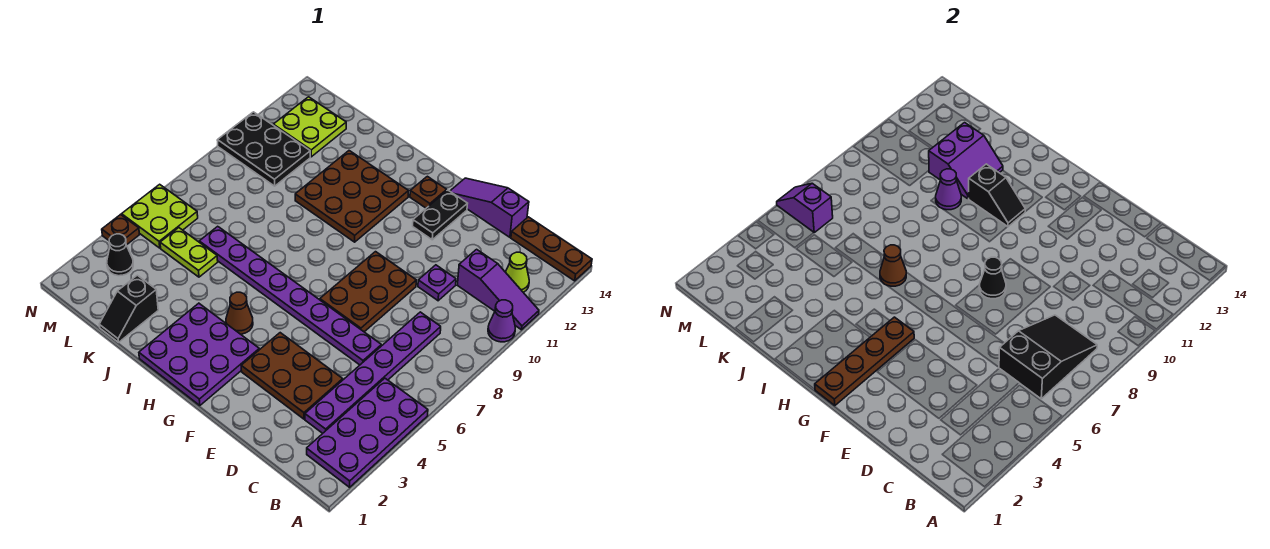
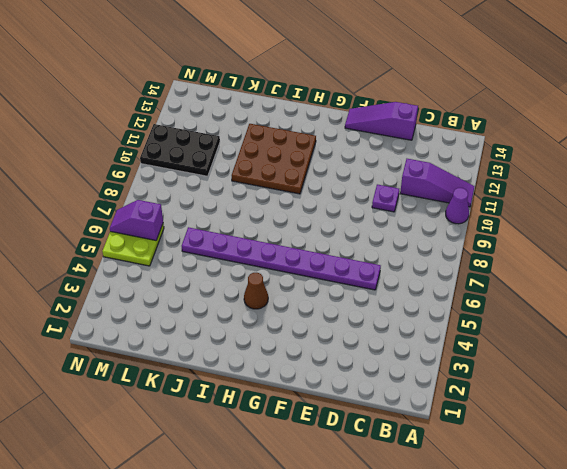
none -> purple plate A2:B5 level 1
none -> brown plate A14:C14 level 1
none -> lime cone B12 level 1
none -> purple plate C3:C8 level 1

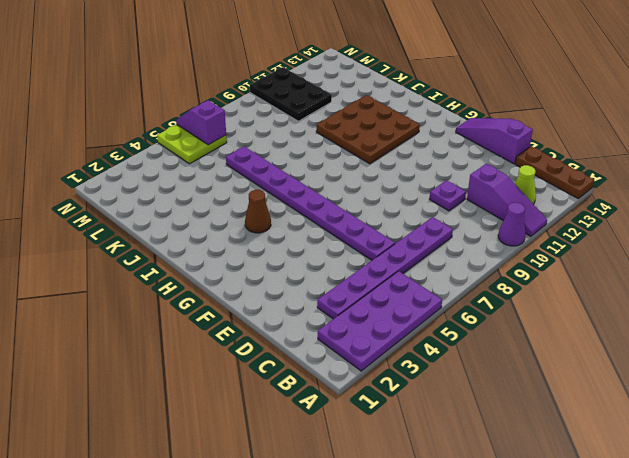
none -> brown plate D3:F4 level 1
none -> brown plate E7:F9 level 1
none -> black plate F12:F13 level 1
none -> purple plate G1:I3 level 1

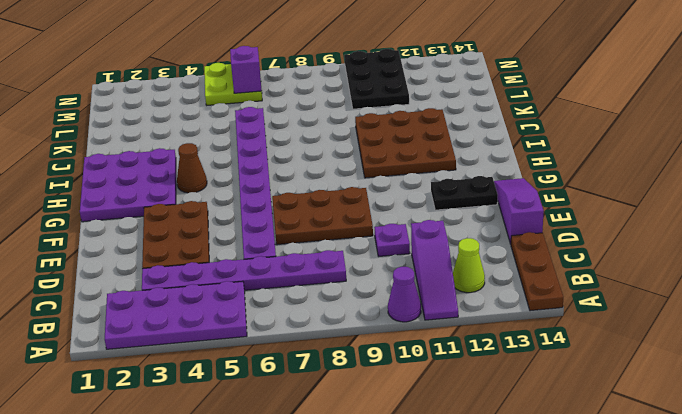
none -> brown plate G13 level 1
none -> black slope K1:K2 level 1 top 2
none -> lime plate K5:L5 level 1
none -> lime plate L12:M13 level 1

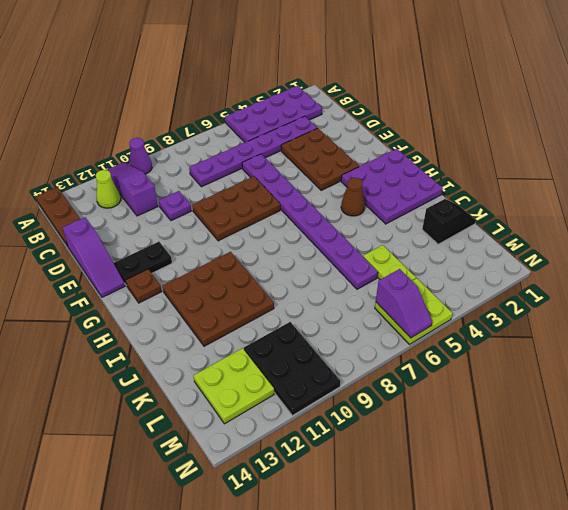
none -> black cone M3 level 1
none -> brown plate N4 level 1
none -> black slope B6:C8 level 2 top 6
none -> black cone F8 level 2

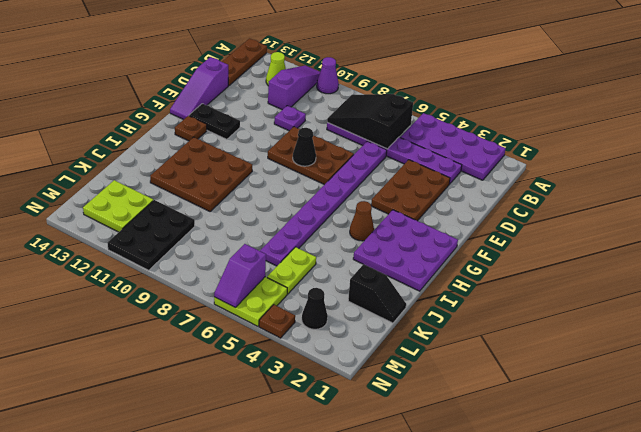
none -> brown plate G1:G4 level 2
none -> black slope H11:I11 level 2 top I
none -> brown cone I6 level 2
none -> purple cone J10 level 2

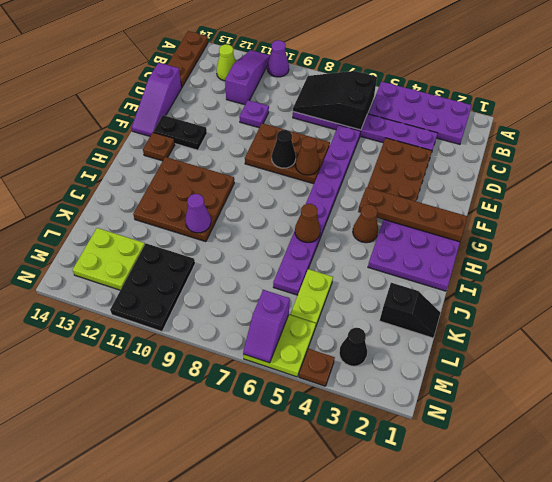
brown cone F7 level 2 -> none
none -> black slope H11:I11 level 2 top I
none -> purple slope J11:K12 level 2 top K

